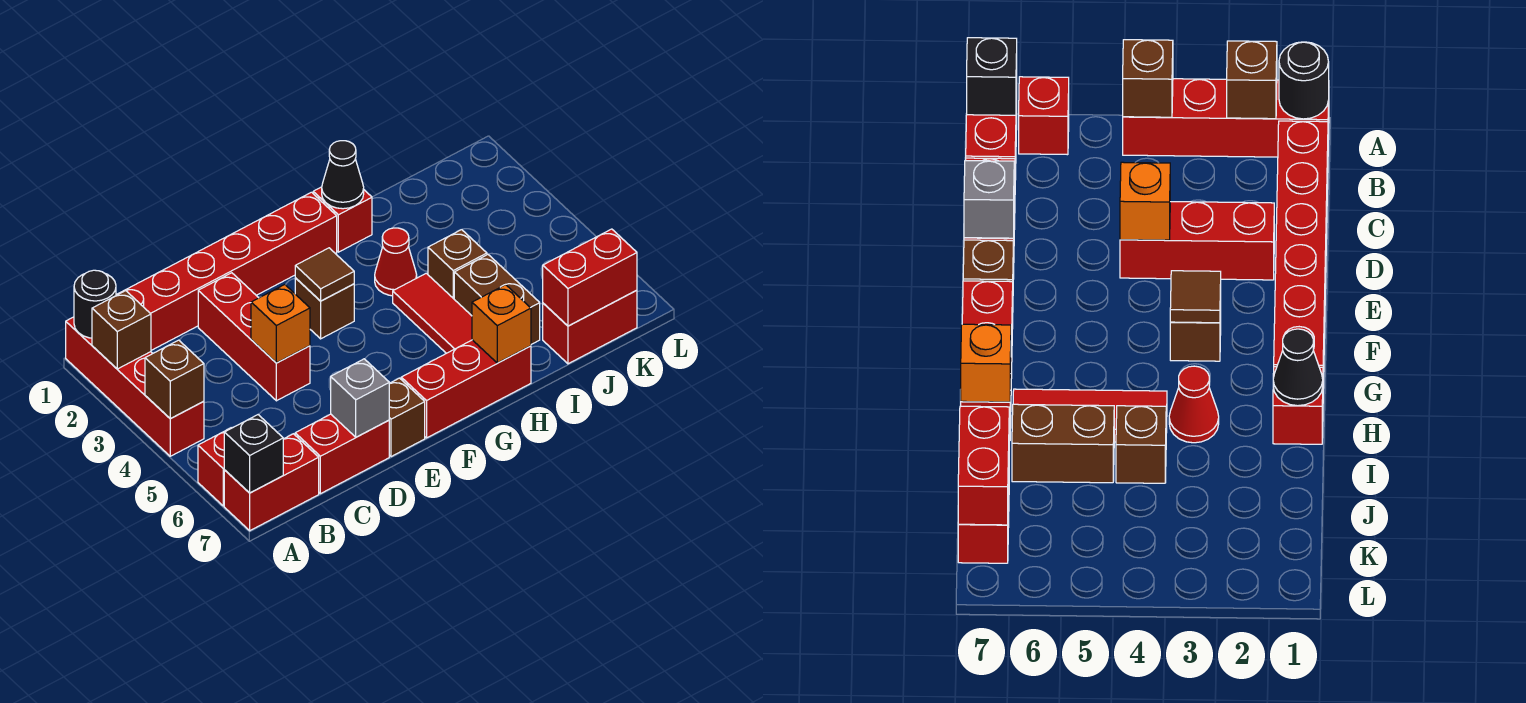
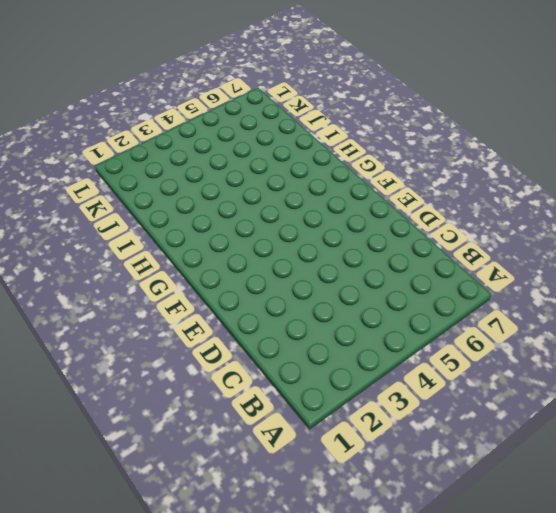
none -> red brick A1:A4 level 1
none -> red brick A6 level 1
none -> red brick A7:B7 level 1

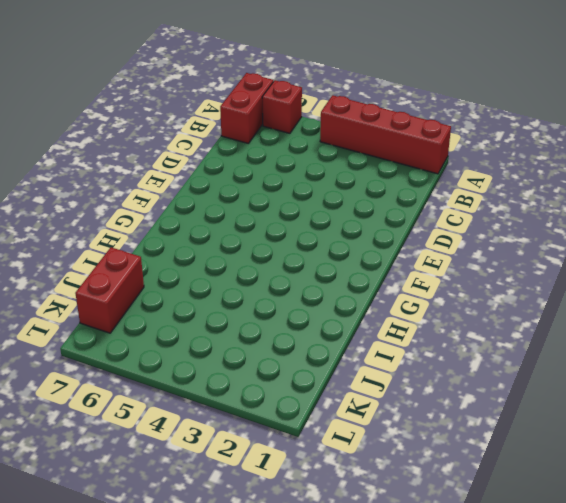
none -> red brick B1:G1 level 1
none -> red brick C7:D7 level 1
none -> red brick D2:D4 level 1

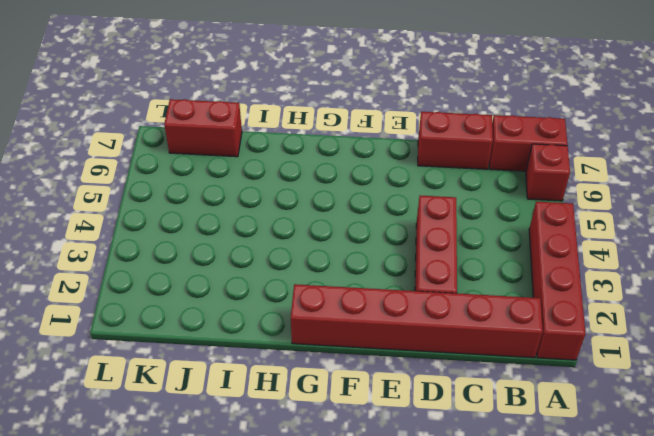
none -> brown brick E7 level 1
none -> brown brick F3 level 1
none -> red brick F7:H7 level 1

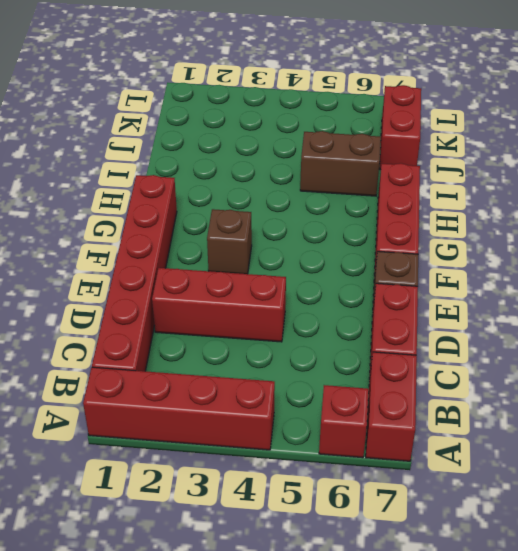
none -> red brick H1 level 1
none -> red cone H3 level 1
none -> red tile H4:H6 level 1

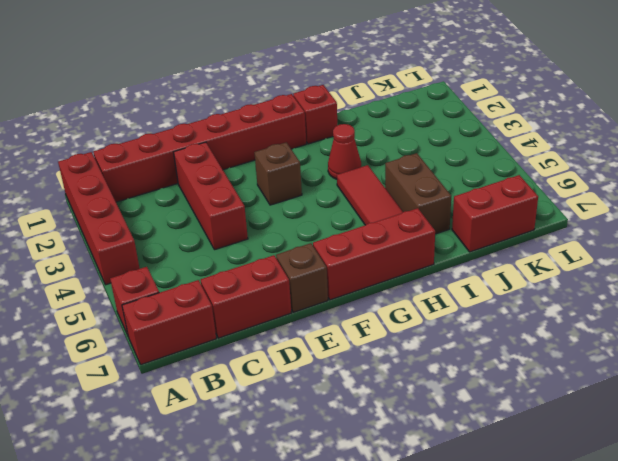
none -> brown brick I4 level 1
none -> black round brick A1 level 2
none -> brown brick A2 level 2

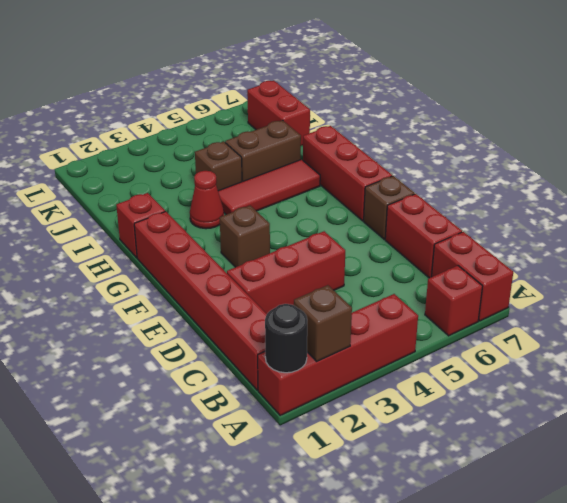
none -> brown brick A4 level 2
none -> black brick A7 level 2
none -> orange brick D4 level 2

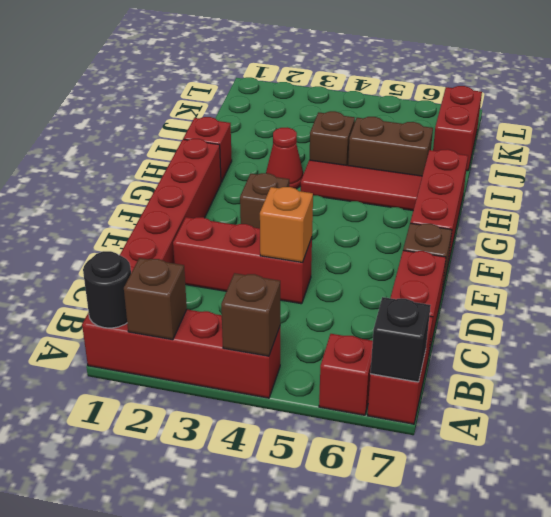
none -> grey brick D7 level 2
none -> brown tile F3 level 2
none -> black cone H1 level 2

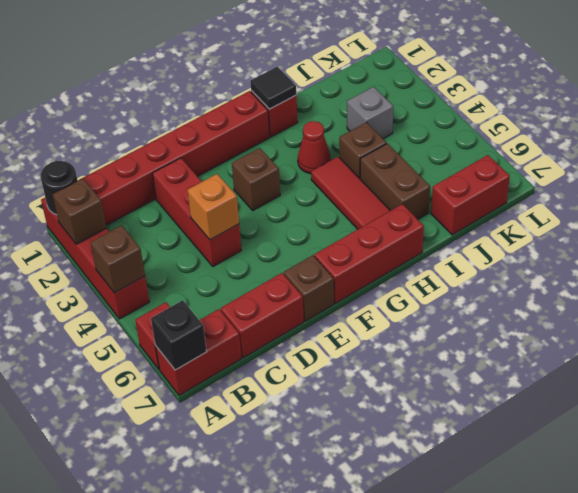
black tile H1 level 2 -> black cone H1 level 2
grey brick J3 level 1 -> grey brick D7 level 2
none -> brown tile F3 level 2
none -> orange brick H7 level 2
none -> red brick J7:K7 level 2

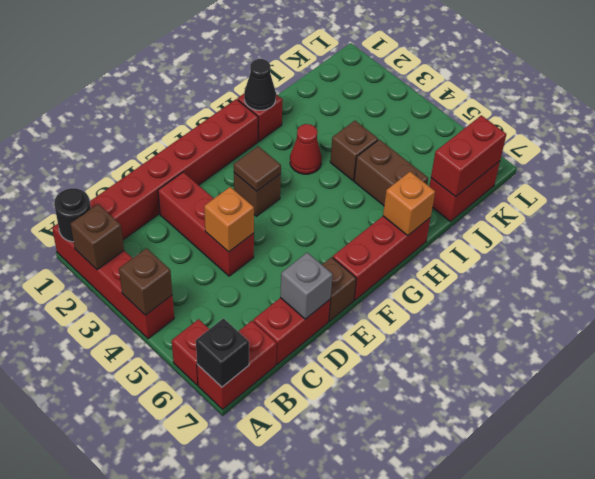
none -> red tile H4:H6 level 1

